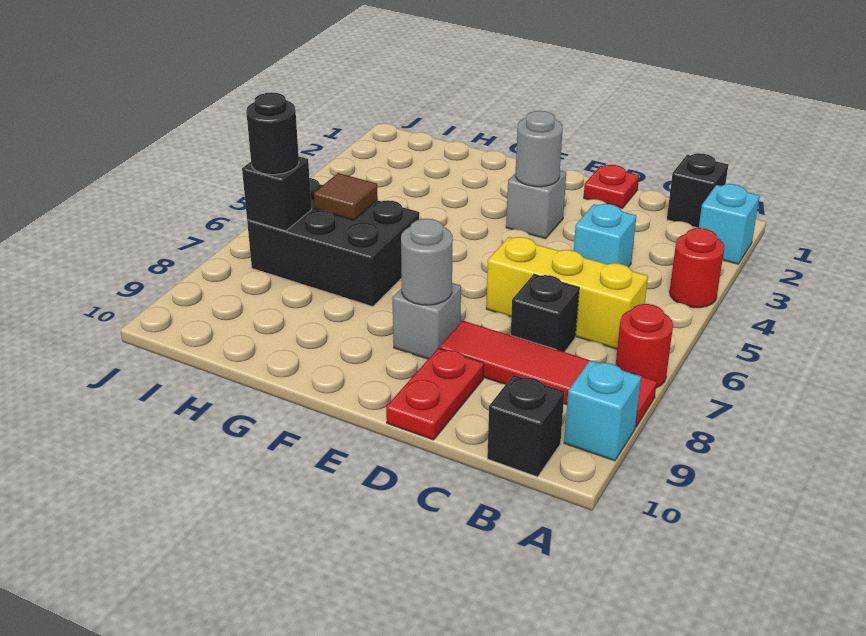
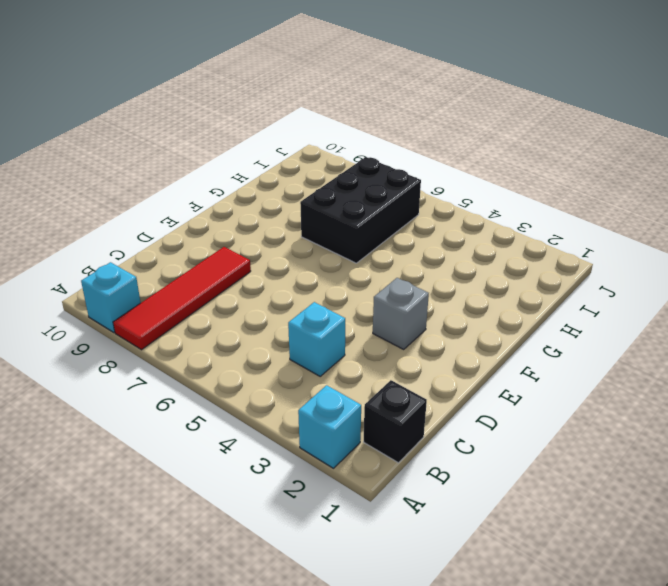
none -> red round brick A4 level 1
none -> red round brick A7 level 1
none -> yellow brick B6:D6 level 1

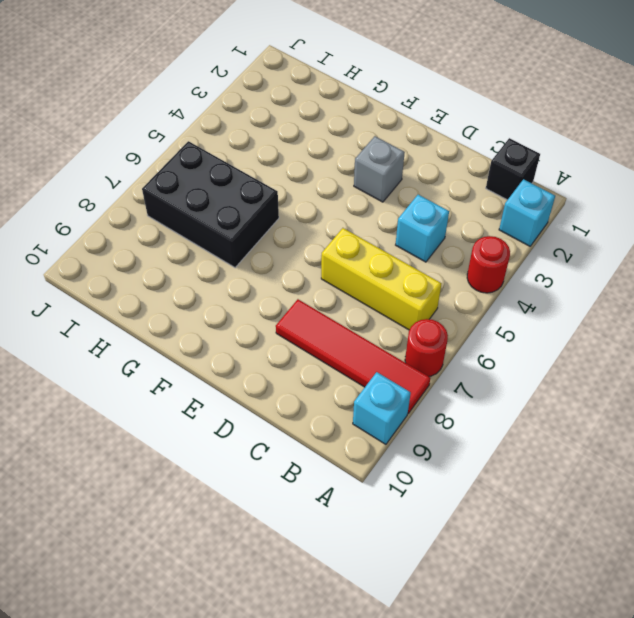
none -> black brick B10 level 1
none -> black brick C7 level 1
none -> red plate D1 level 1

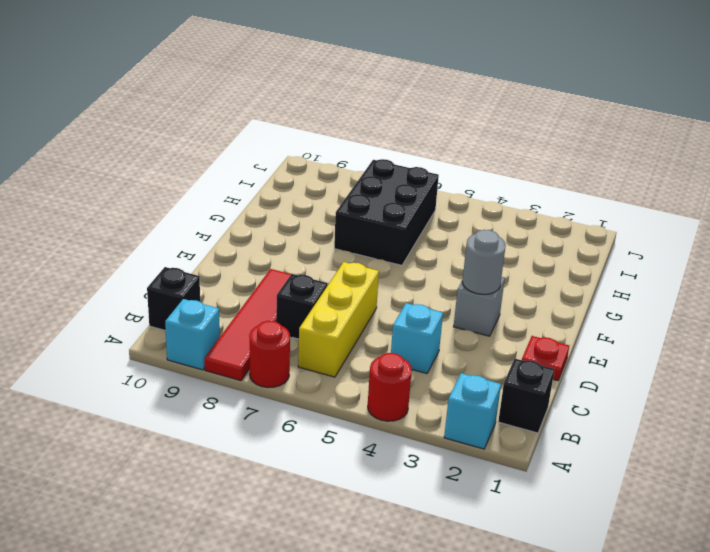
none -> red plate D9:D10 level 1
none -> grey brick E8 level 1
none -> grey round brick E8 level 2

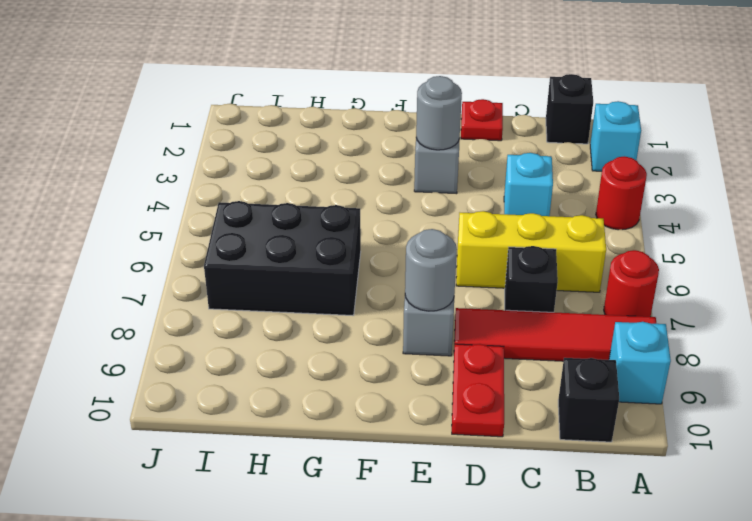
none -> brown tile H6 level 2
none -> black brick I7 level 2
none -> black round brick I7 level 3

